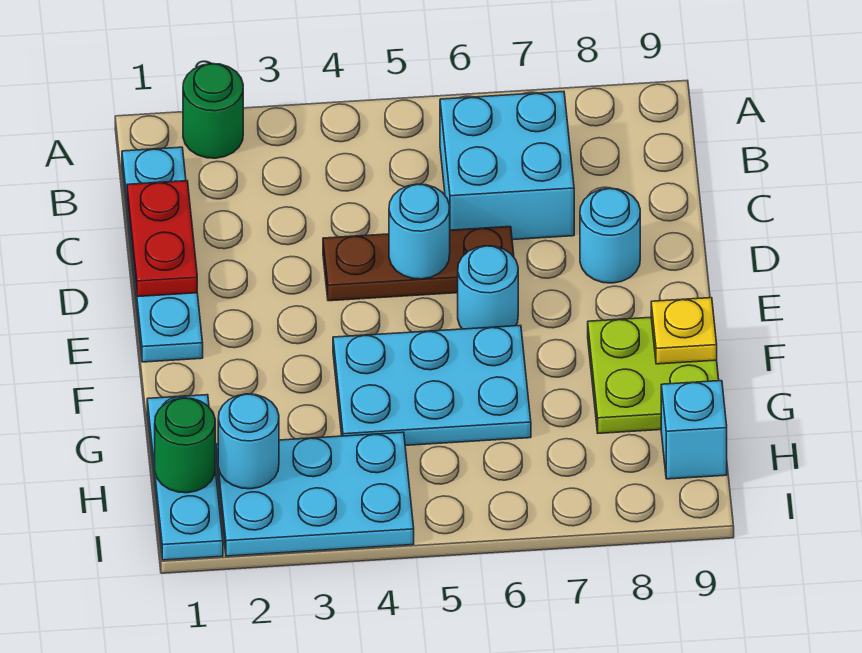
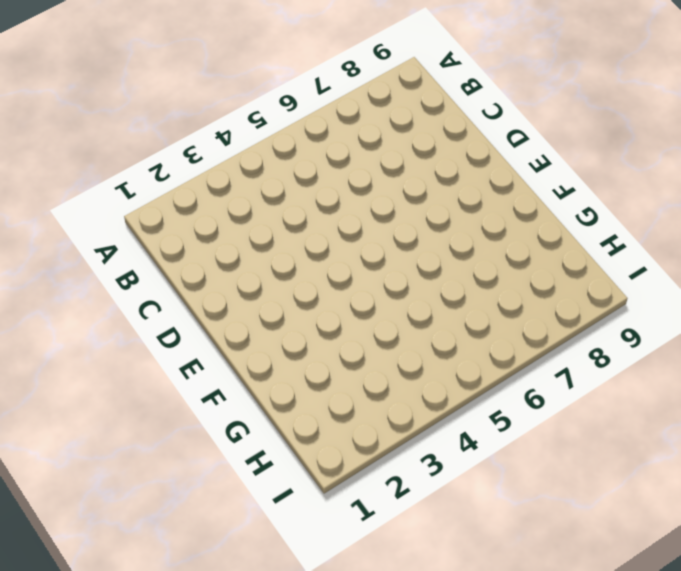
none -> green round brick A2 level 1
none -> cyan plate B1:E1 level 1
none -> cyan brick B6:C7 level 1

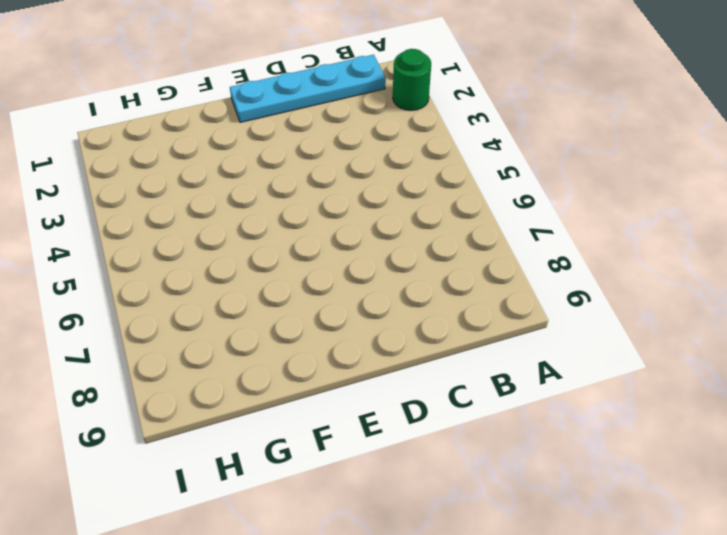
none -> cyan brick B6:C7 level 1
none -> brown plate D4:D6 level 1
none -> cyan round brick D8 level 1

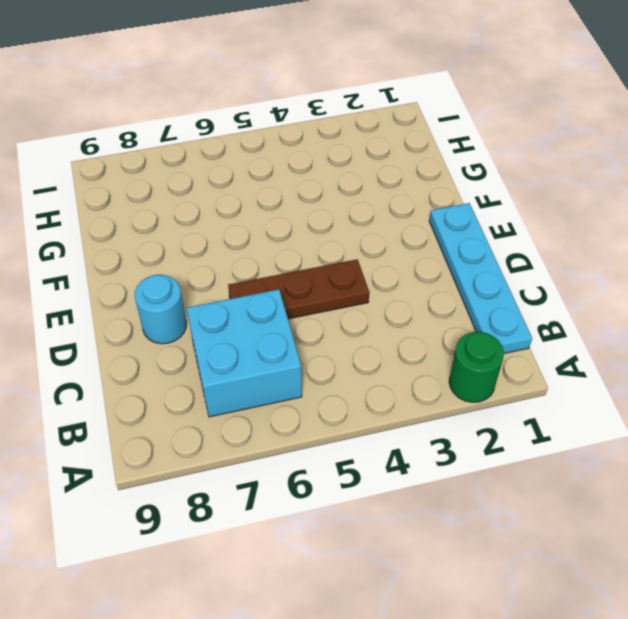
none -> cyan round brick E6 level 1
none -> cyan plate F4:G6 level 1
none -> lime plate F8:G9 level 1

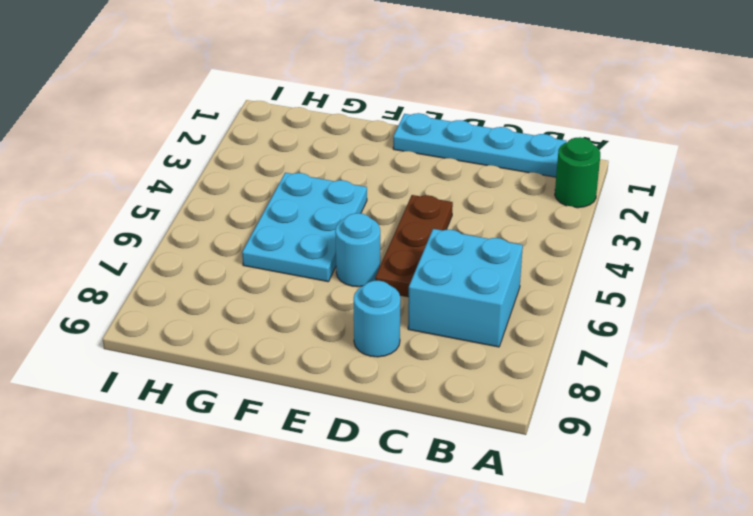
none -> lime plate F8:G9 level 1
none -> cyan plate G1:I1 level 1
none -> cyan plate H2:I4 level 1

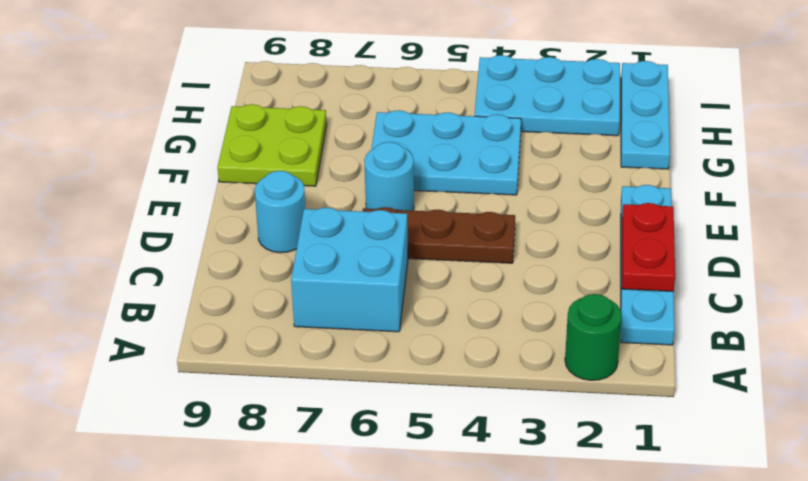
none -> cyan brick H9 level 1
none -> cyan round brick D5 level 2
none -> yellow plate F9 level 2

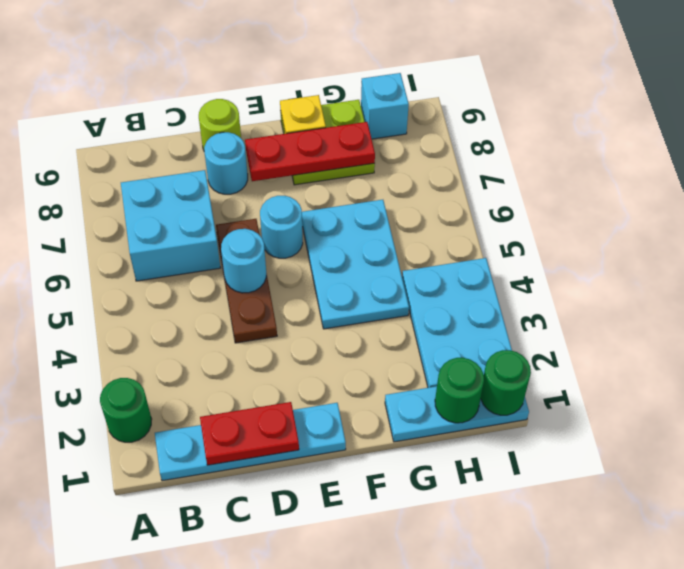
lime round brick D9 level 1 -> none
red plate E8:G8 level 2 -> none
green round brick I1 level 2 -> none
none -> cyan round brick H2 level 2

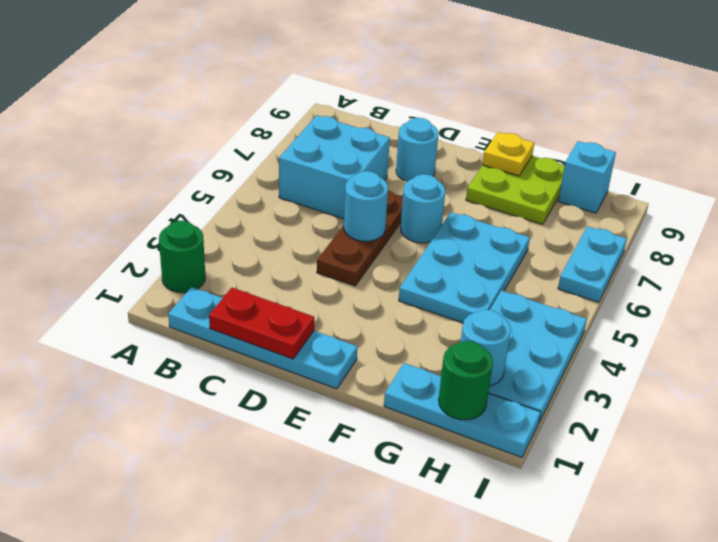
cyan plate I6:I7 level 1 -> none

